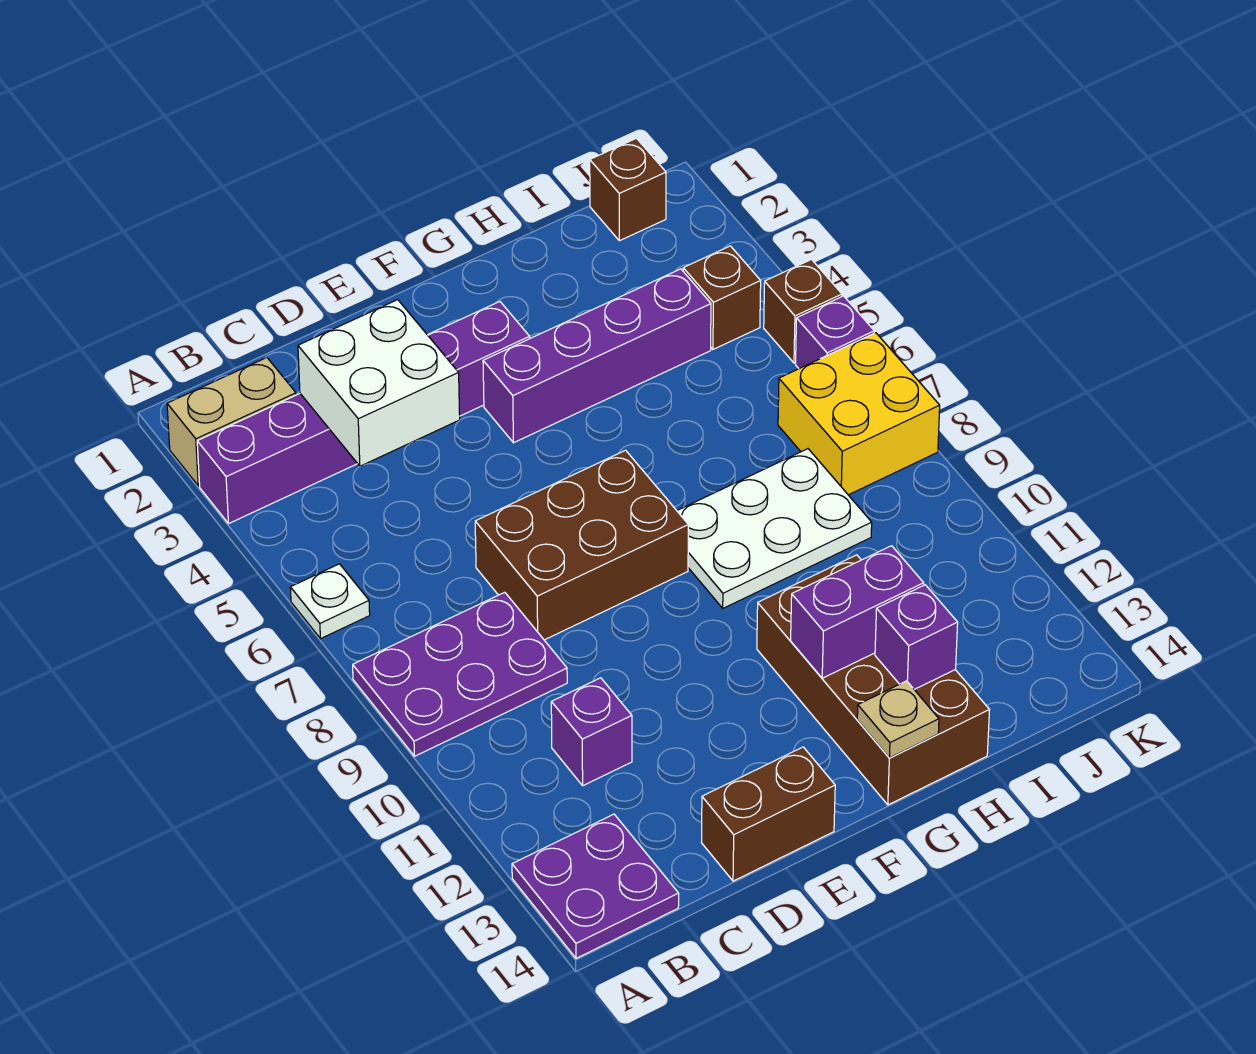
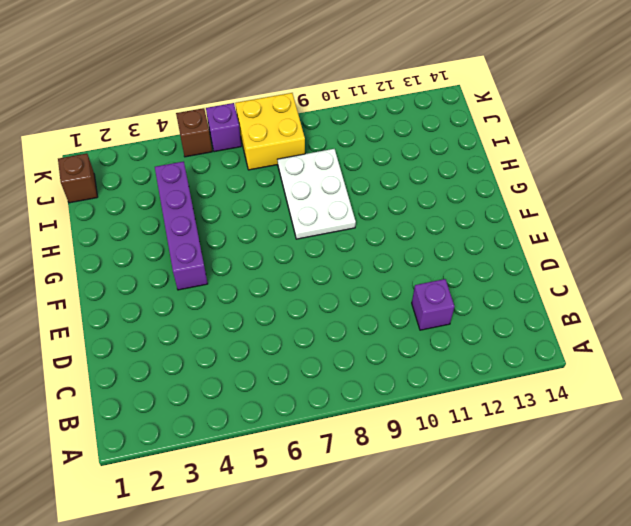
none -> tan brick A2:B2 level 1
none -> purple brick A3:F3 level 1
none -> white plate A6 level 1

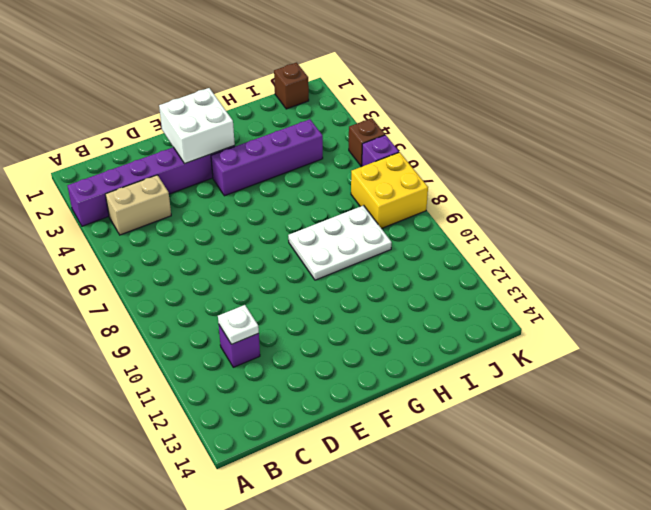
tan brick B4:C4 level 1 -> tan brick A2:B2 level 1
white plate C11 level 2 -> white plate A6 level 1
white brick E2:F3 level 2 -> white brick C3:D4 level 2
none -> purple plate A8:C9 level 1
none -> purple plate A13:B14 level 1
none -> brown brick D7:F8 level 1

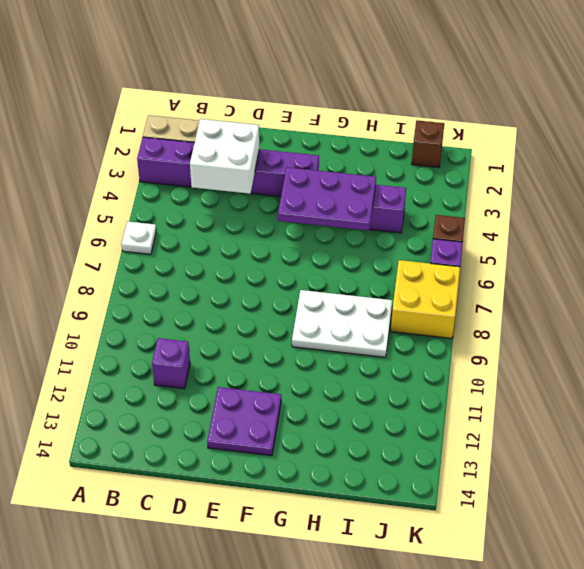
purple plate E12:F13 level 1 -> purple plate A13:B14 level 1
purple plate F4:H5 level 2 -> purple plate A8:C9 level 1
none -> brown brick D7:F8 level 1
none -> brown brick D14:E14 level 1
none -> brown brick G11:H14 level 1

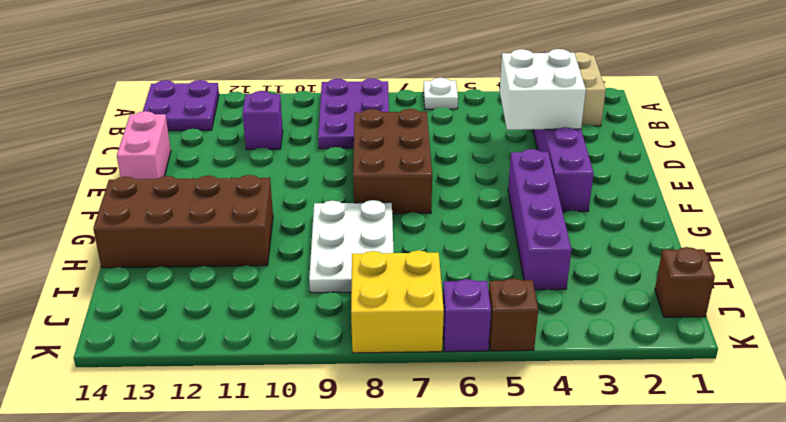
pink brick D14:E14 level 1 -> brown brick D14:E14 level 1
none -> brown brick J4 level 1
none -> purple brick G12:H12 level 2
none -> tan plate G14 level 2

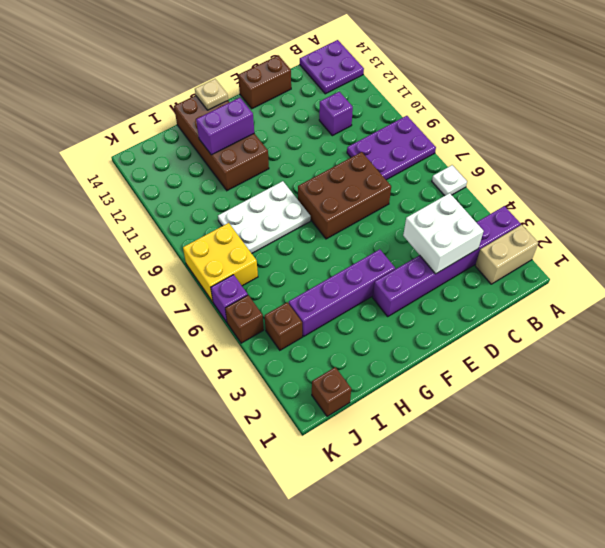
none -> purple brick H13 level 2

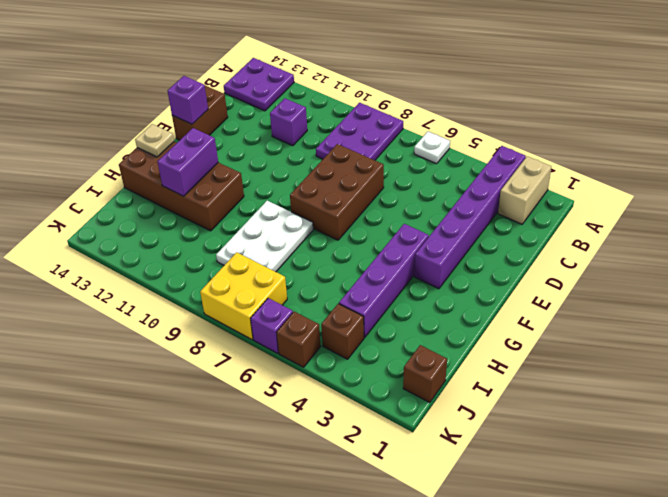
purple brick E14 level 2 -> purple brick H13 level 2
none -> white brick C3:D4 level 2

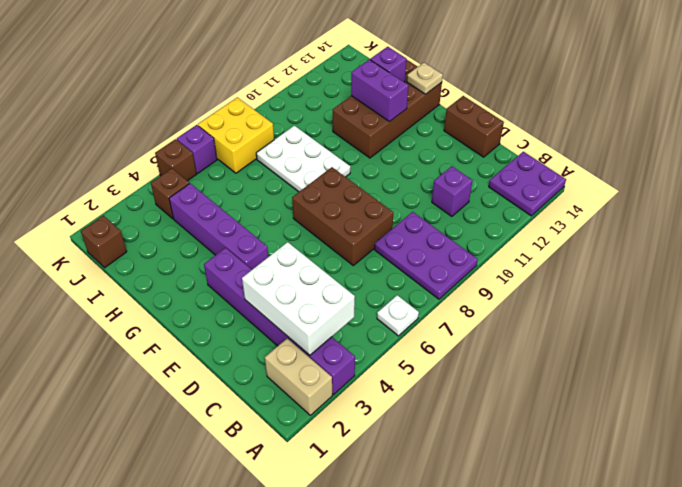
white brick B3:D4 level 2 -> white brick C3:D4 level 2

